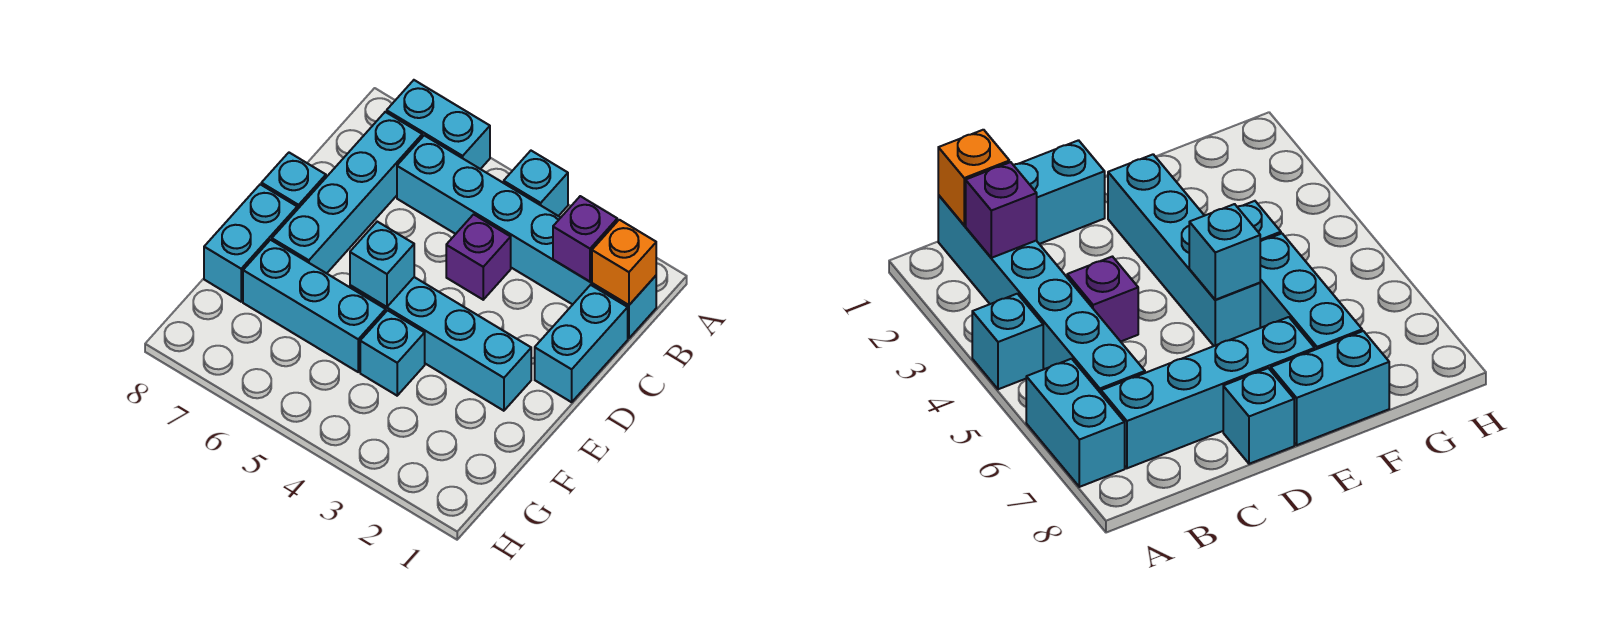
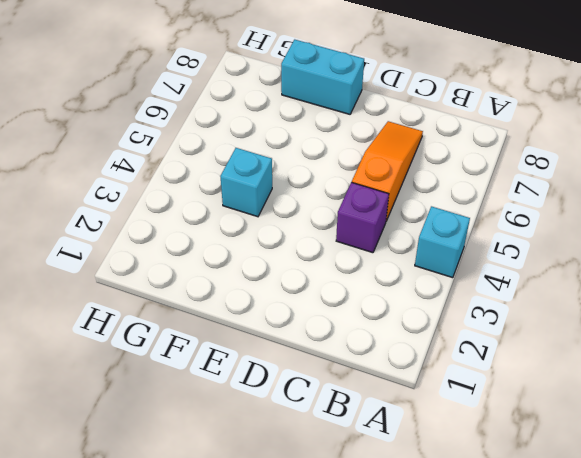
orange slope C5:C7 level 1 top 5 -> cyan brick B7:E7 level 1
none -> cyan brick A6:A7 level 1
none -> cyan brick B1:B6 level 1
none -> cyan brick C1:D1 level 1

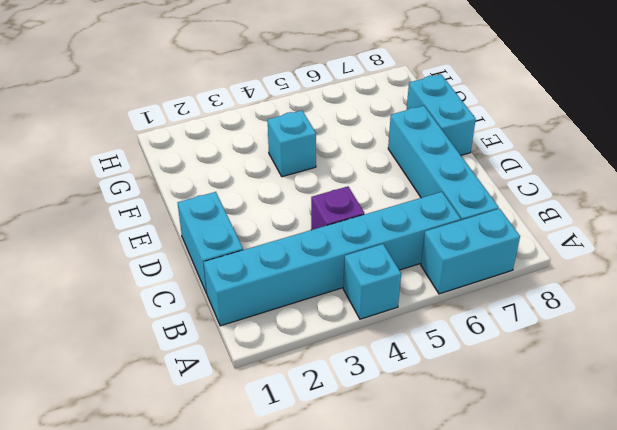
none -> cyan brick D8 level 1
none -> cyan brick E2:E5 level 1
none -> cyan brick F5:F7 level 1

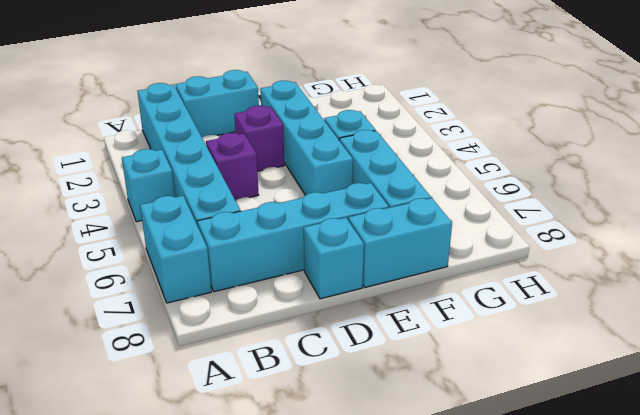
purple brick D3 level 1 -> purple brick B2 level 2
none -> orange brick B1 level 2
none -> cyan brick E5 level 2

